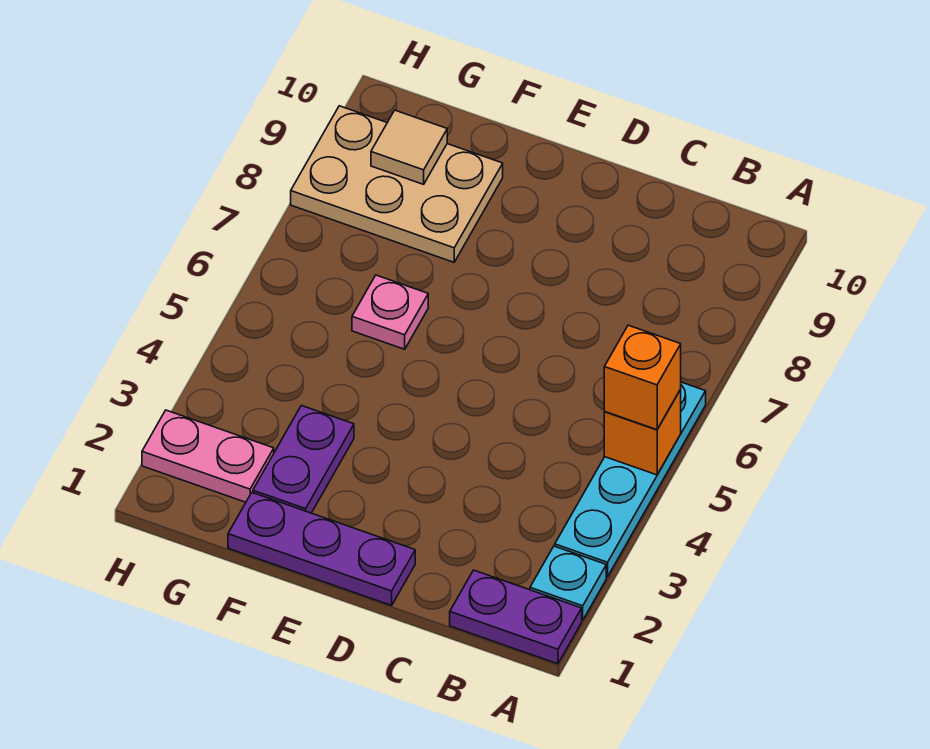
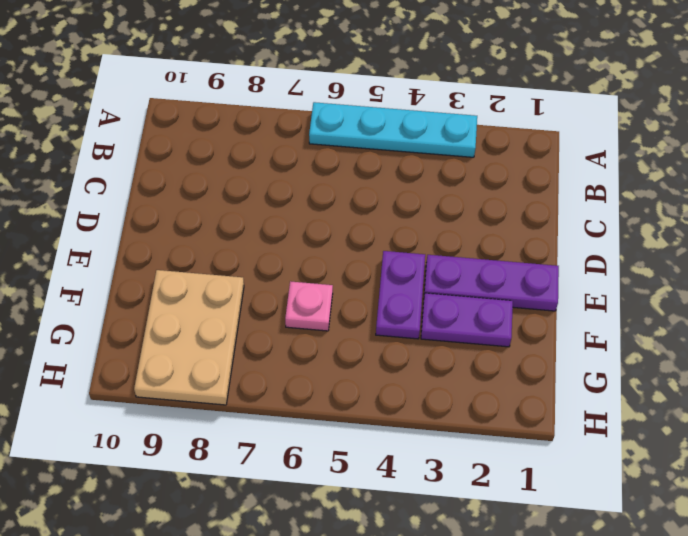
purple plate E1:E3 level 1 -> purple plate D1:F1 level 1
purple plate E4:F4 level 1 -> purple plate A1:B1 level 1
none -> cyan plate A2 level 1
none -> pink plate G2:H2 level 1

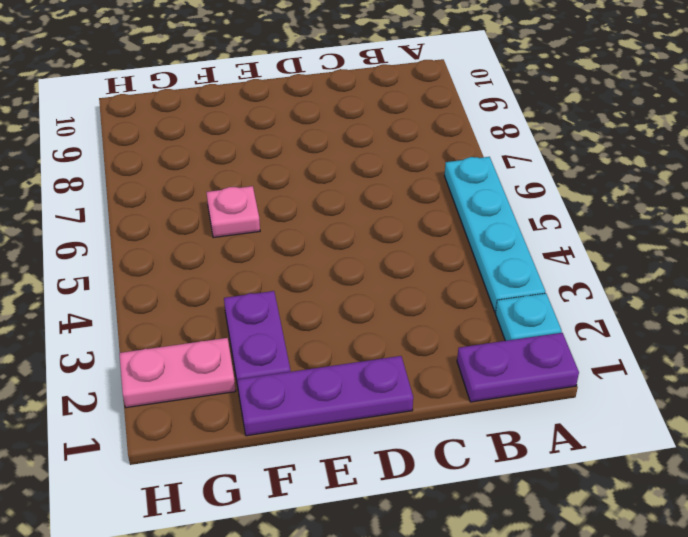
none -> tan plate F8:H9 level 1
none -> orange brick A5 level 2

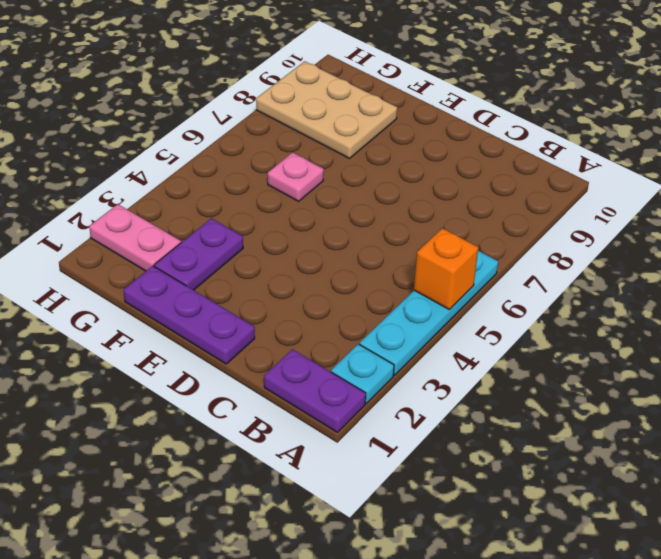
none -> tan tile G9 level 2
none -> orange brick A5 level 3

